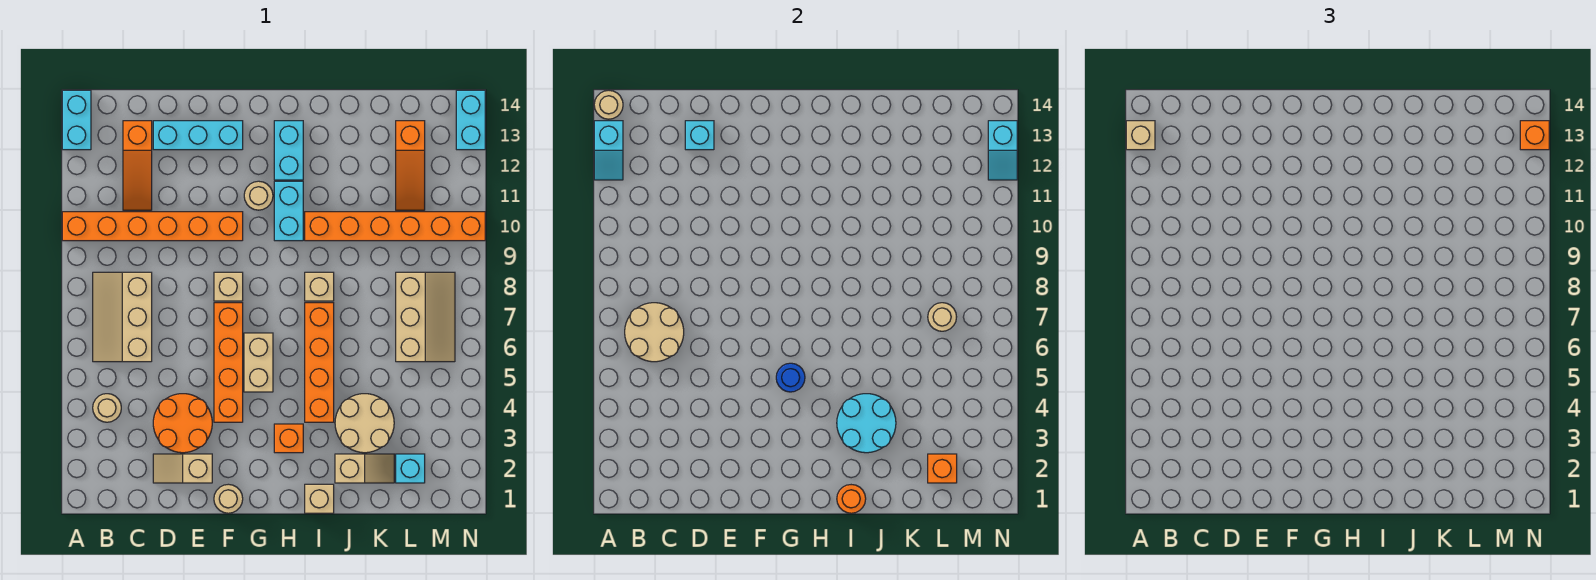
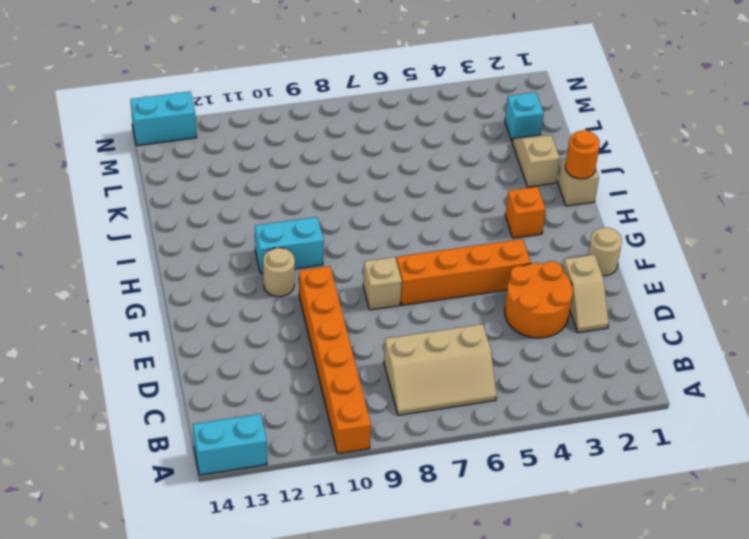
none -> tan round brick B4 level 1
none -> orange slope C11:C13 level 1 top 13
none -> cyan brick D13:F13 level 1
none -> tan brick G5:G6 level 1

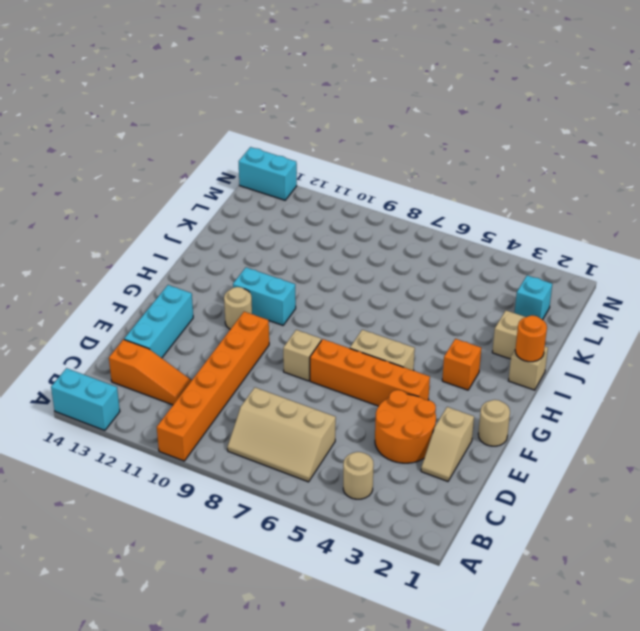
none -> cyan brick H12:H13 level 1
none -> orange brick I4:I7 level 1
none -> tan brick I8 level 1
none -> orange brick I10:N10 level 1

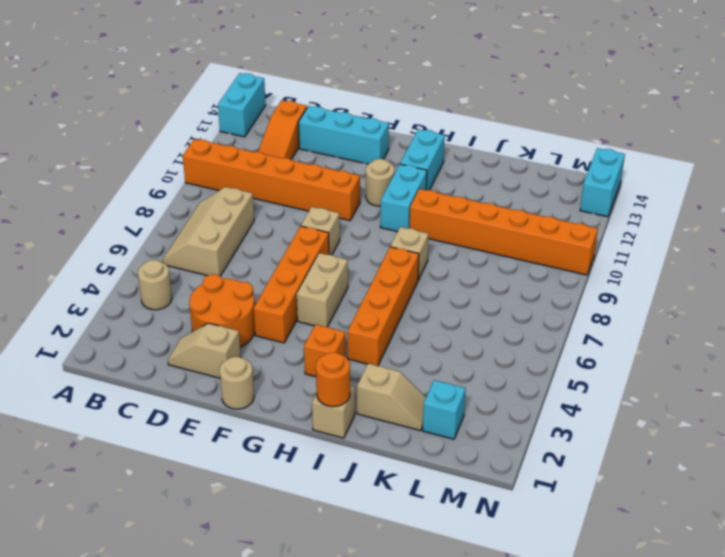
none -> tan round brick J3:K4 level 1
none -> tan slope L6:M8 level 1 top L
none -> orange slope L11:L13 level 1 top 13
none -> cyan slope A12:A13 level 2 top 13

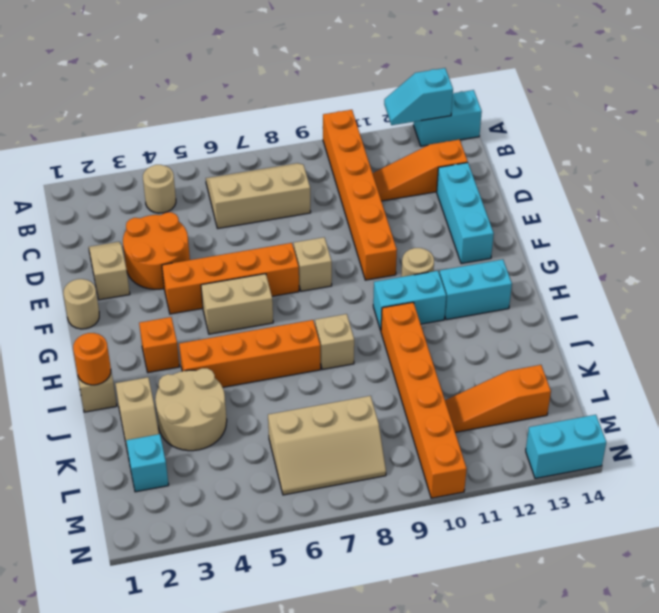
none -> tan round brick A14 level 2
none -> tan round brick B6:C7 level 2
none -> cyan brick D13 level 2
none -> blue round brick G5 level 2

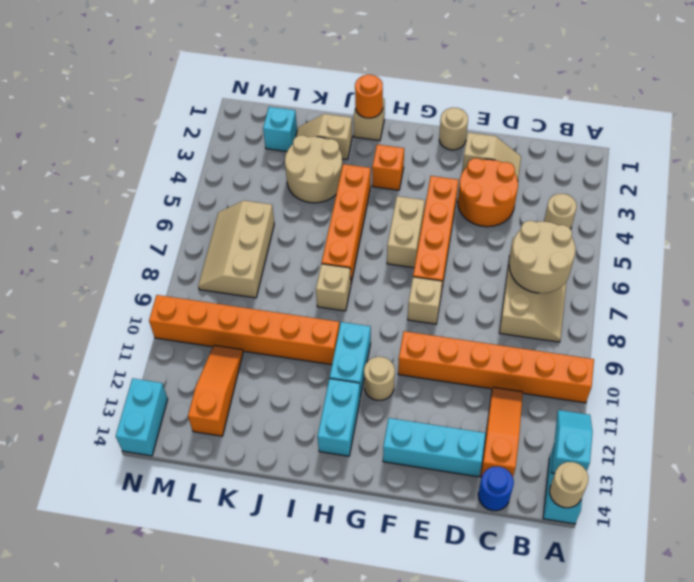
blue round brick C14 level 1 -> blue round brick G5 level 2
none -> cyan brick D13 level 2
none -> cyan round brick I3:J4 level 2
none -> orange brick L2 level 2
none -> tan round brick L7 level 2

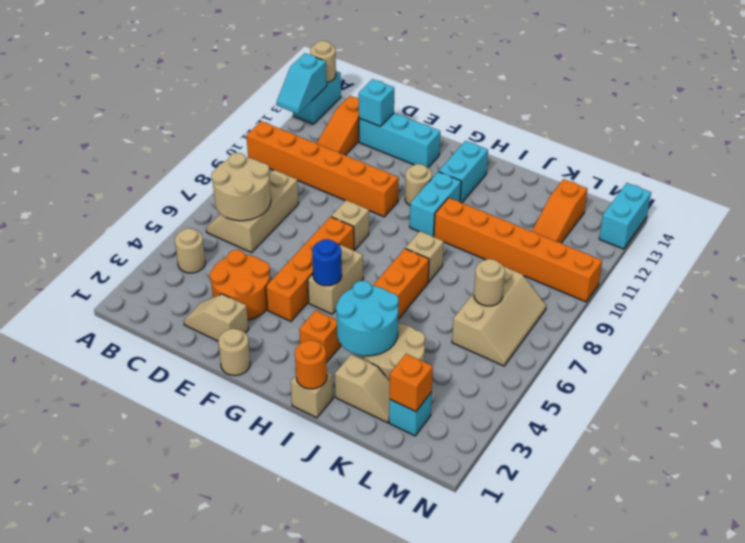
none -> cyan slope N12:N13 level 2 top 13
none -> tan brick A13 level 3
none -> orange brick N13 level 3

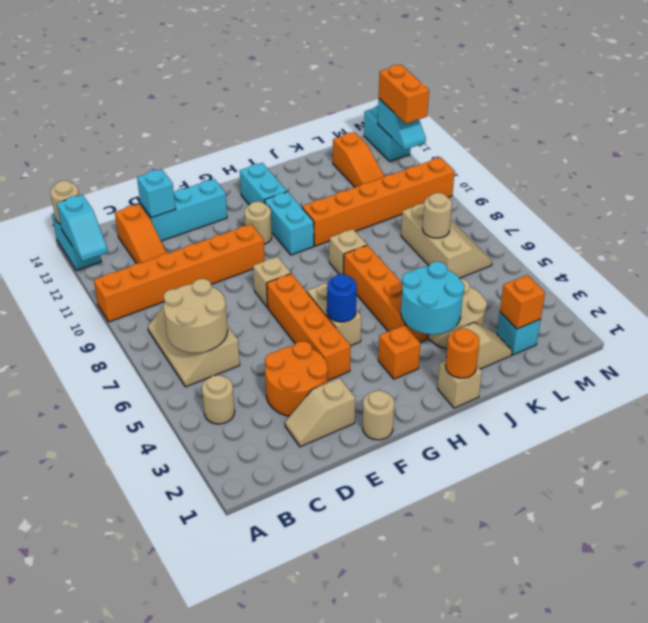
orange brick N12:N13 level 3 -> orange brick N13 level 3
none -> tan brick A13 level 3

